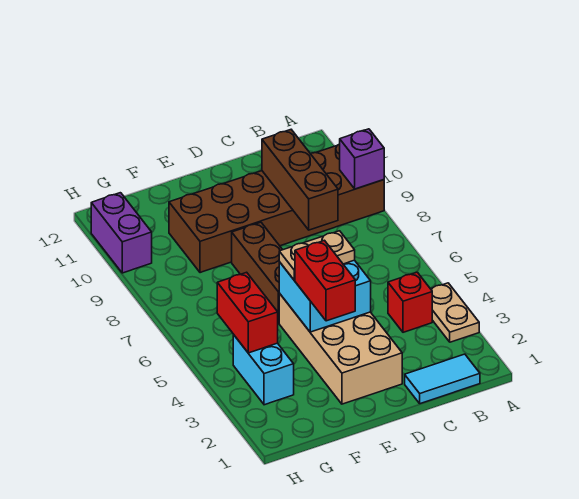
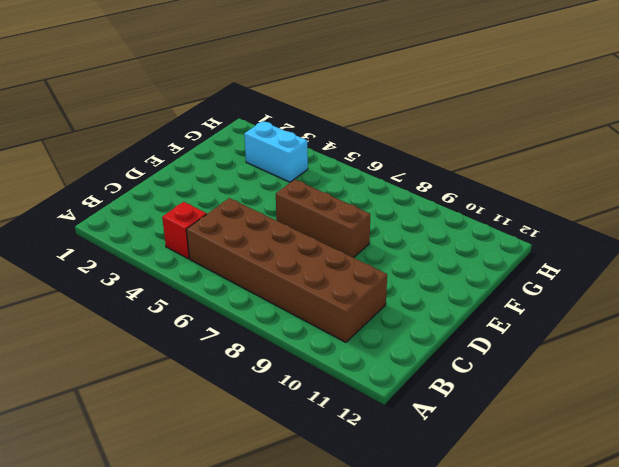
brown brick B5:C10 level 1 -> brown brick A9:F10 level 1
none -> tan plate A3:A4 level 1
none -> cyan tile B1:C1 level 1
none -> tan brick D2:E5 level 1

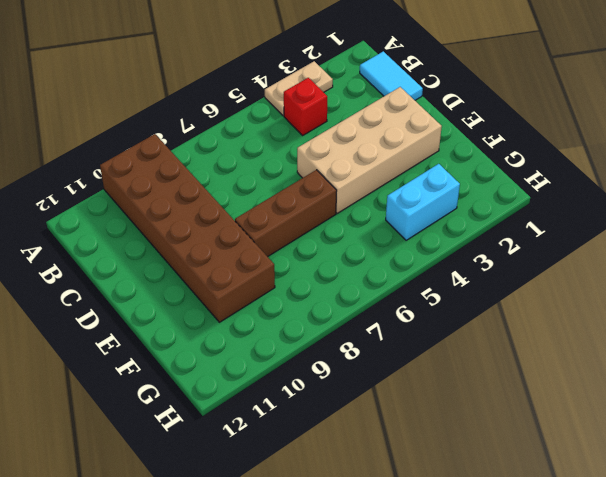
none -> purple brick H10:H11 level 1
none -> purple brick A9 level 2
none -> brown brick C8:C10 level 2

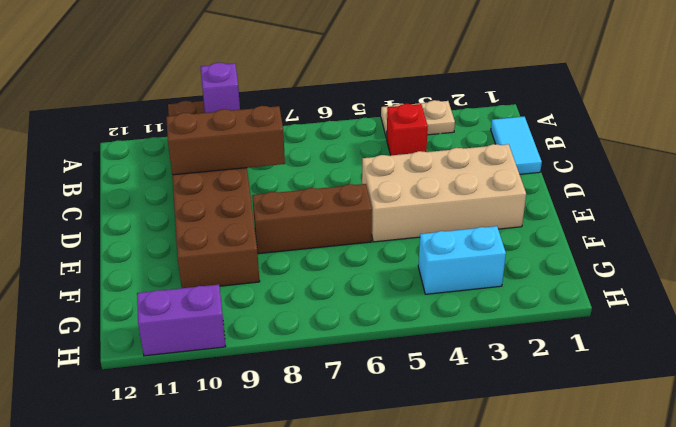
none -> cyan brick D4:E5 level 2
none -> red brick G4:G5 level 2
none -> tan plate D5:E5 level 3

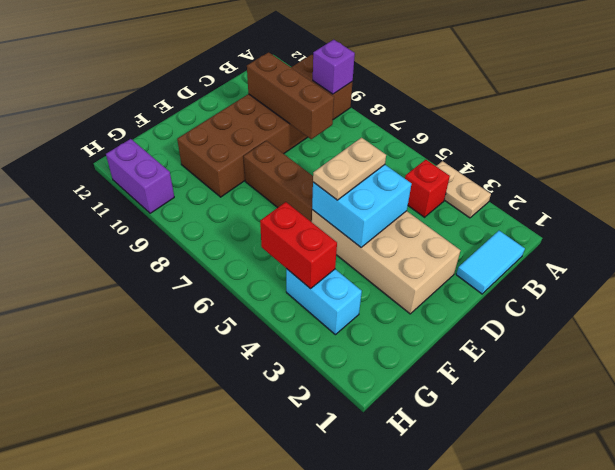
none -> red brick E3:E4 level 3

